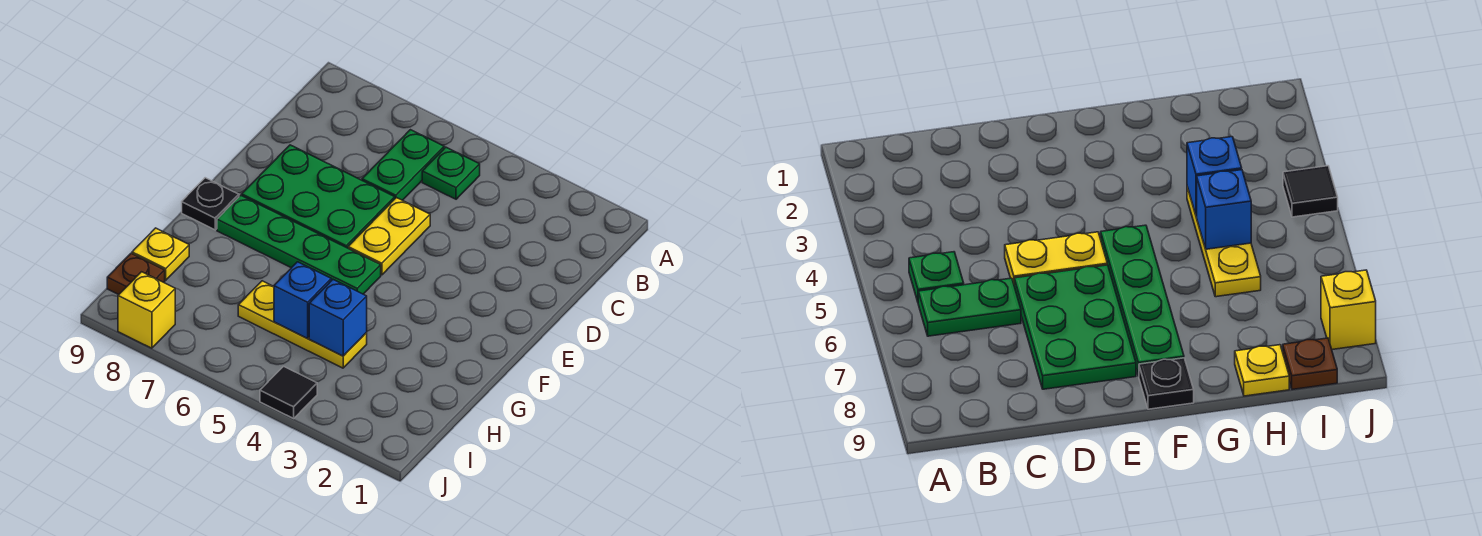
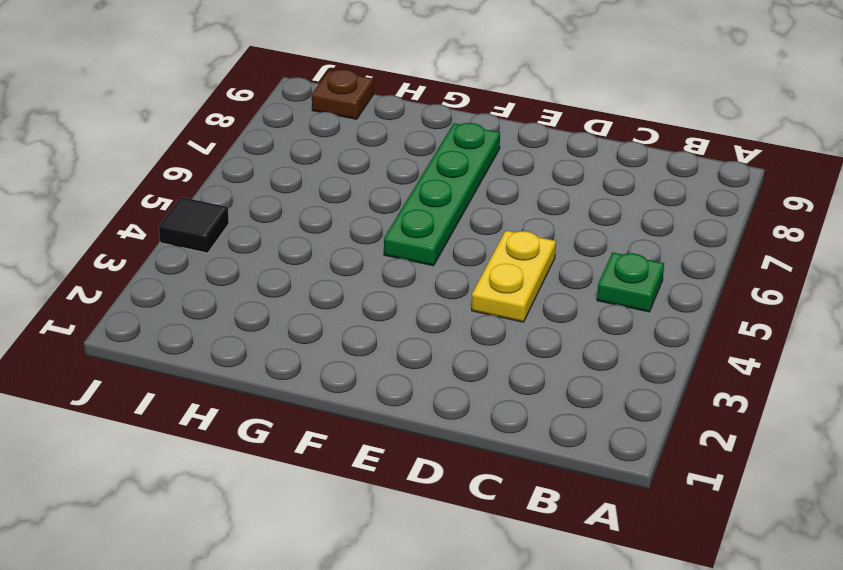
yellow plate D4:D5 level 1 -> yellow plate D5:E5 level 1
none -> green plate B6:C6 level 1
none -> green plate D6:E8 level 1
none -> black plate F9 level 1

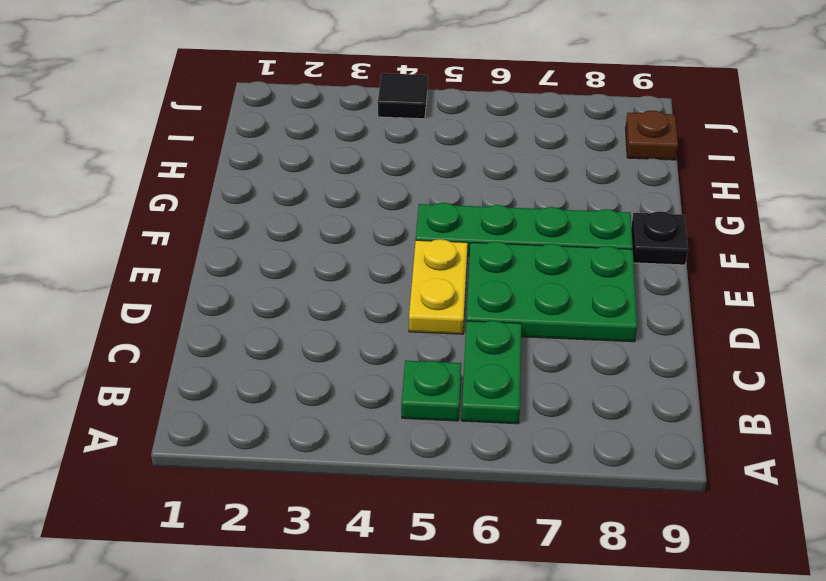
none -> yellow plate H4:H6 level 1
none -> yellow plate H9 level 1
none -> yellow brick J8 level 1

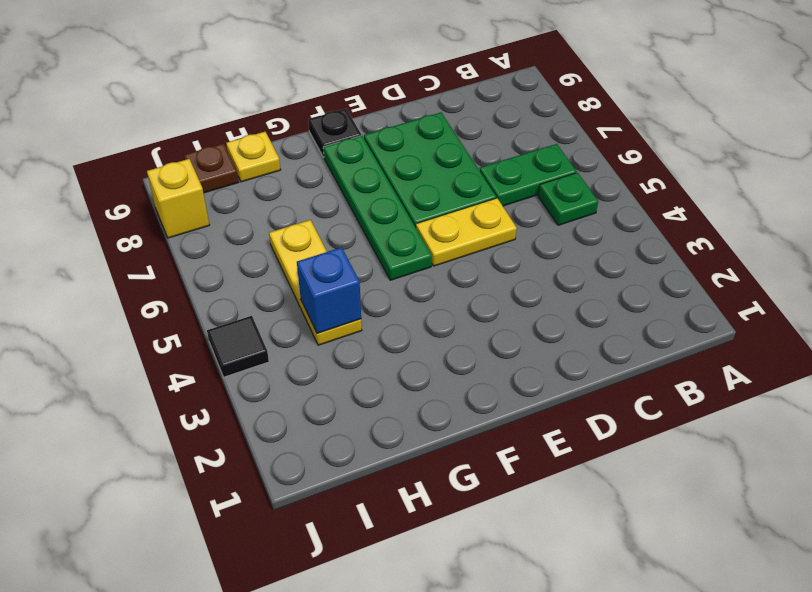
none -> blue brick H5 level 2

